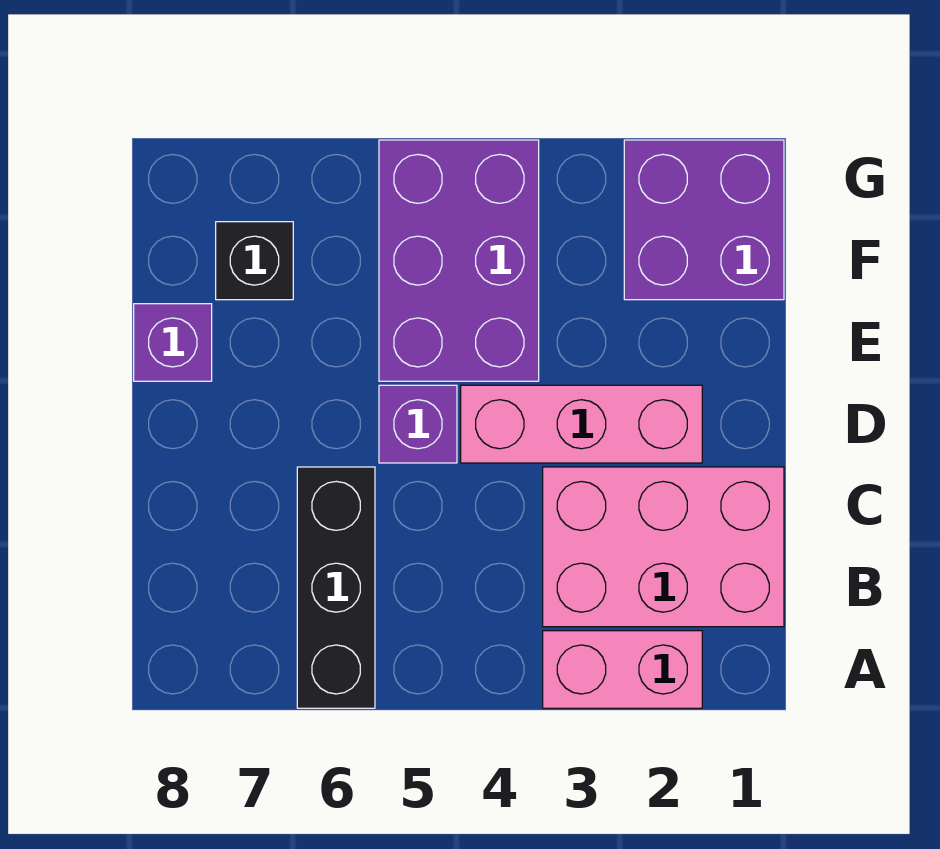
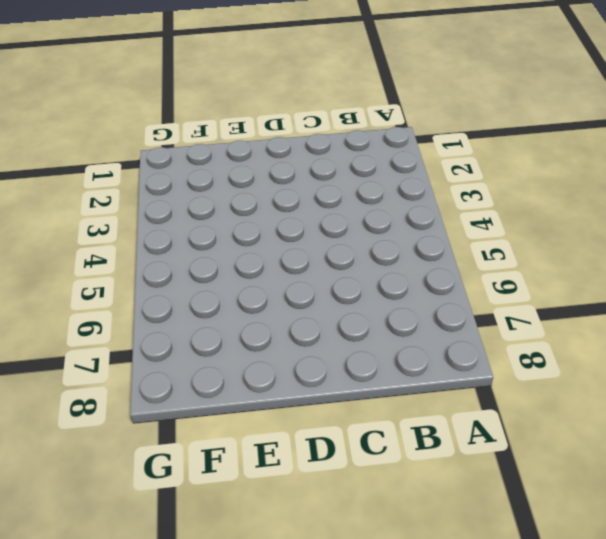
none -> pink brick A2:A3 level 1
none -> black brick A6:C6 level 1

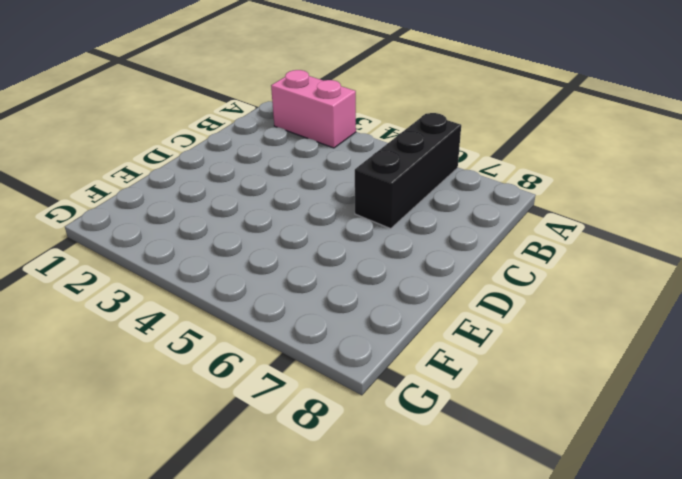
none -> pink brick B1:C3 level 1
none -> pink brick D2:D4 level 1

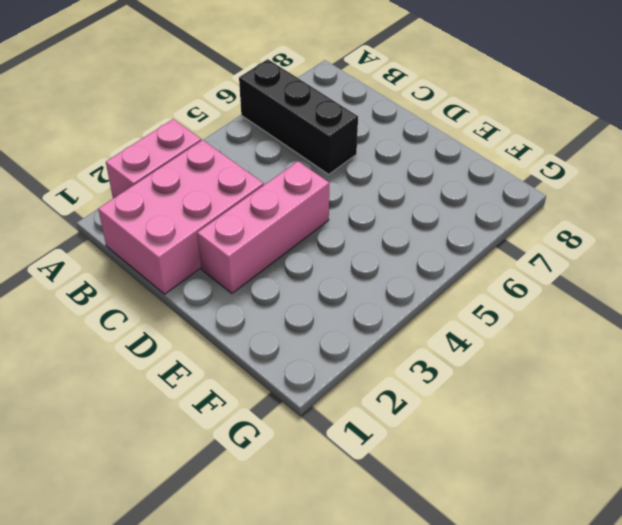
none -> purple brick D5 level 1
none -> purple brick E4:G5 level 1

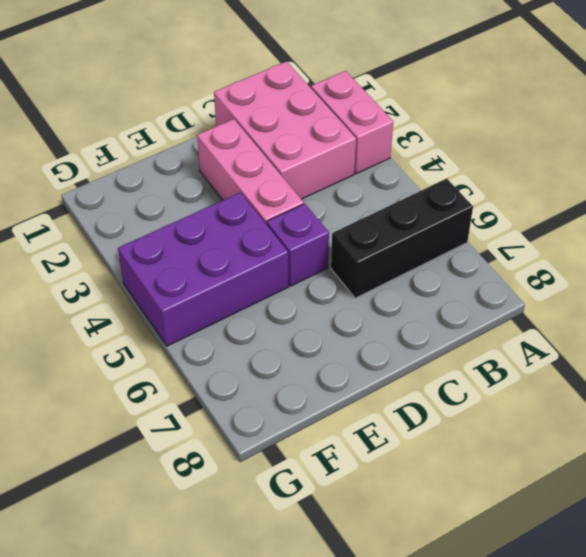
none -> purple brick E8 level 1
none -> purple brick F1:G2 level 1

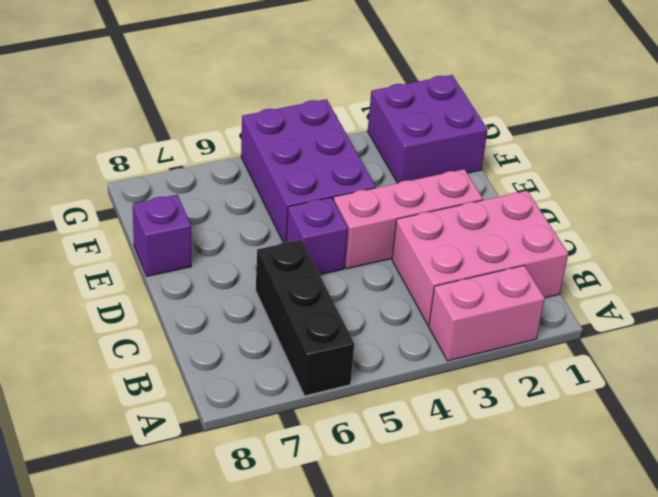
none -> black brick F7 level 1

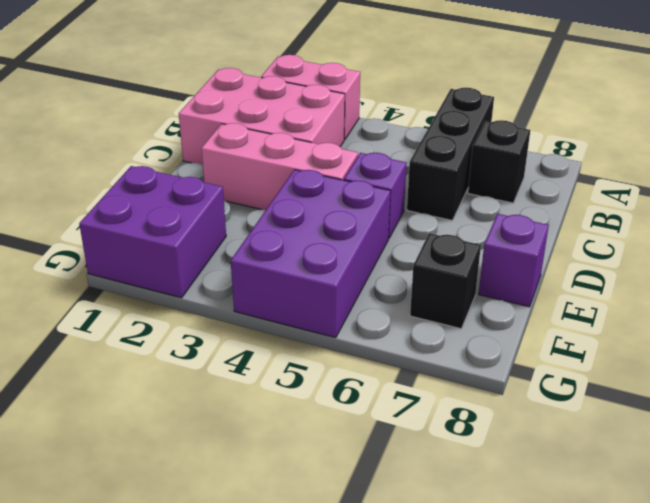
black brick B7 level 1 -> none

